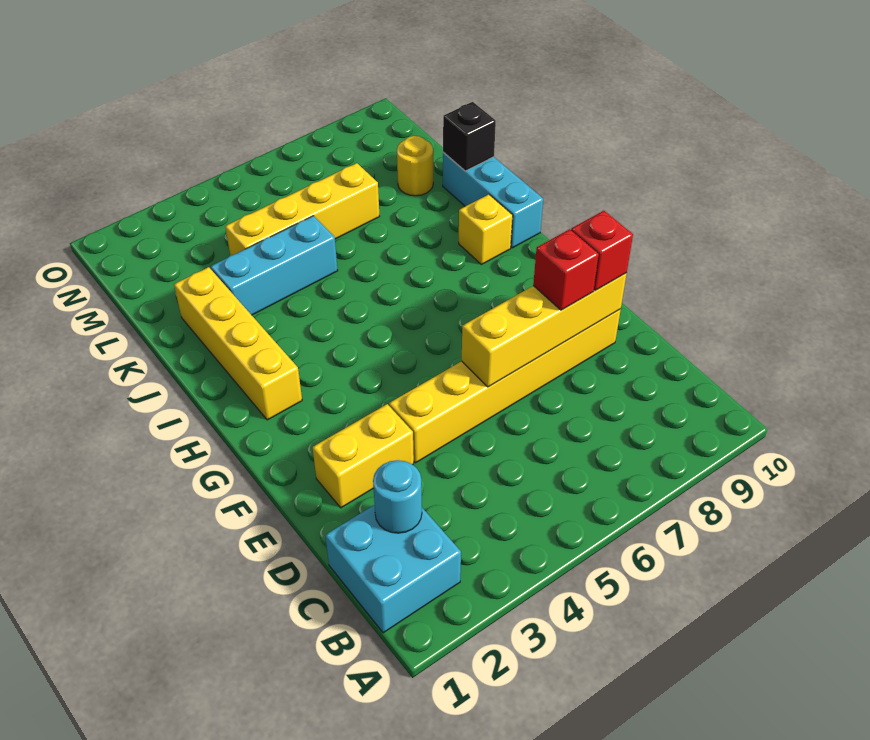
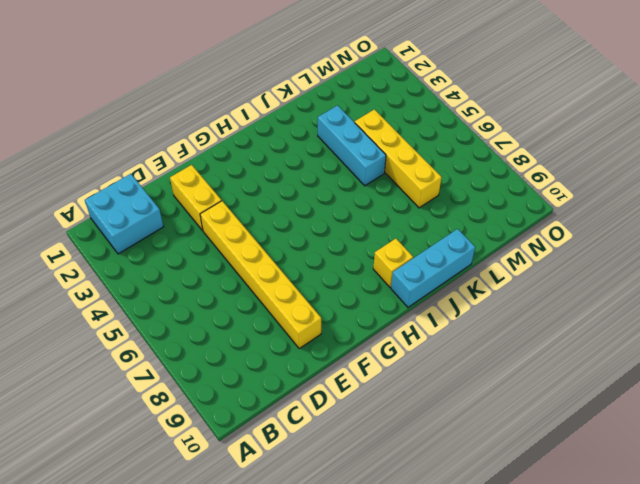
none -> yellow brick H2:K2 level 1
none -> yellow round brick L9 level 1
none -> cyan round brick C2 level 2

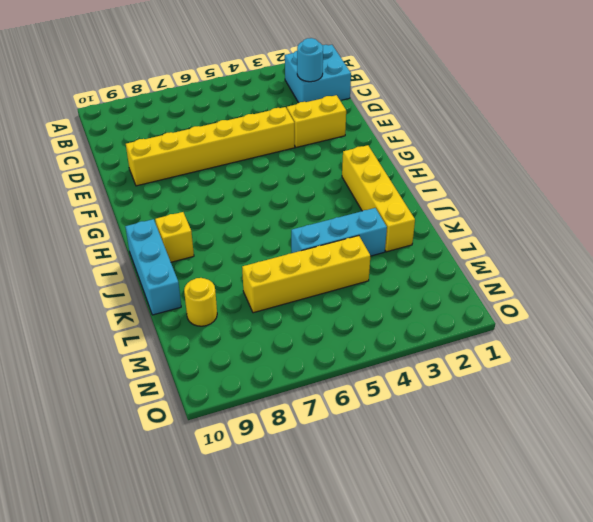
none -> yellow brick E6:E9 level 2
none -> black brick K10 level 2
none -> red brick E8 level 3

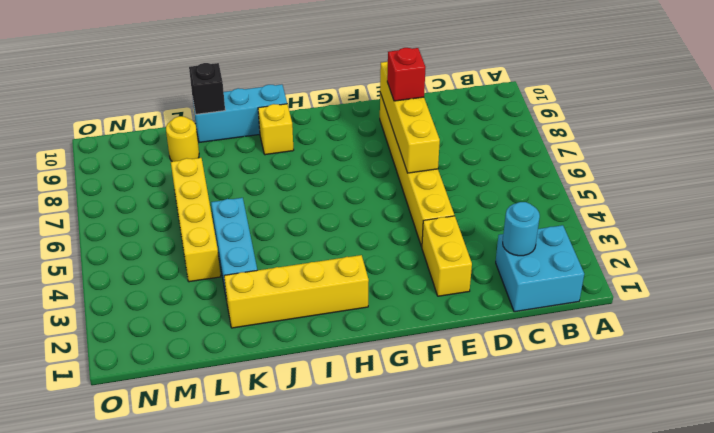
none -> red brick E9 level 3

